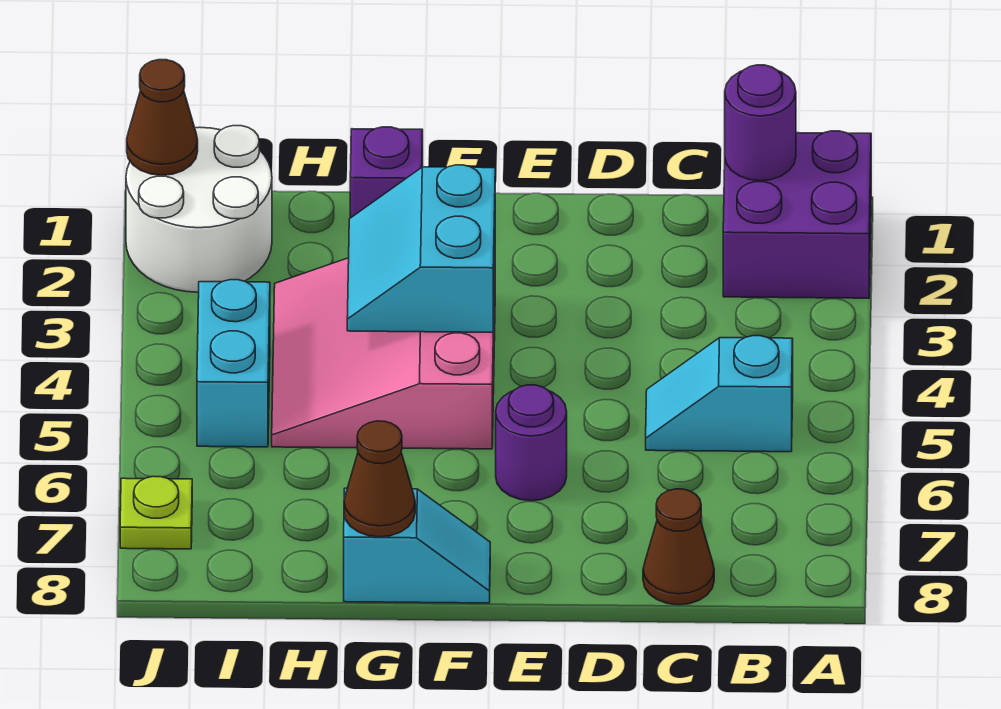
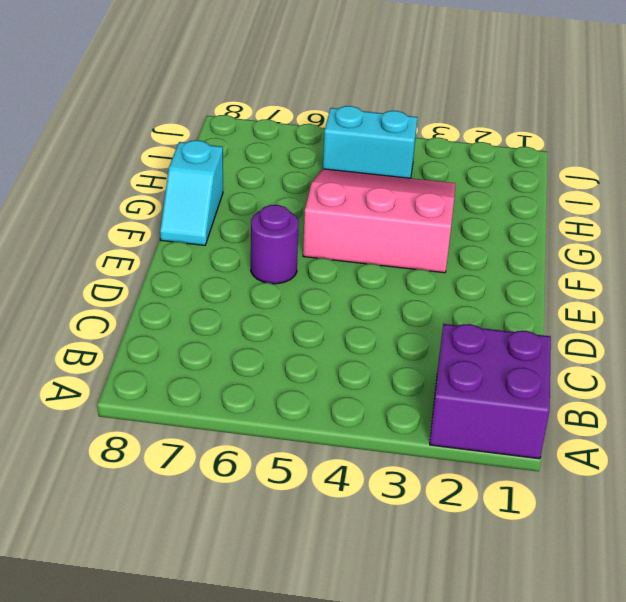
none -> cyan slope B5:C5 level 1 top B
none -> brown cone C8 level 1
none -> purple brick G1 level 1

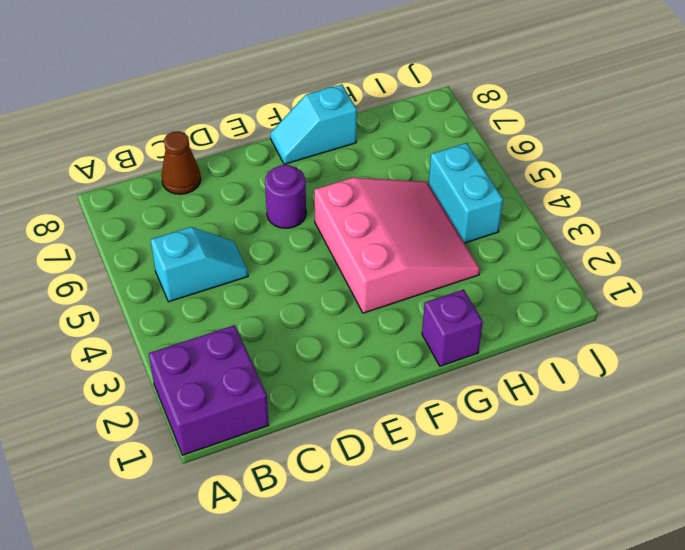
none -> white round brick I1:J2 level 1
none -> lime plate J7 level 1
none -> purple round brick B1 level 2

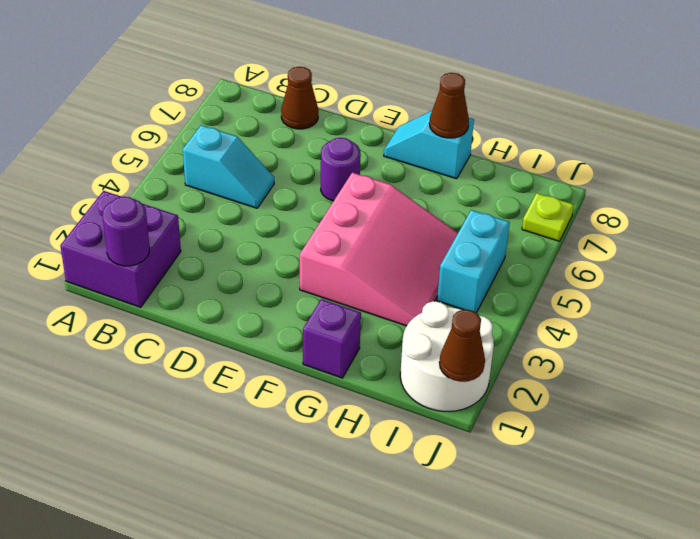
none -> cyan slope F3:G4 level 2 top F

